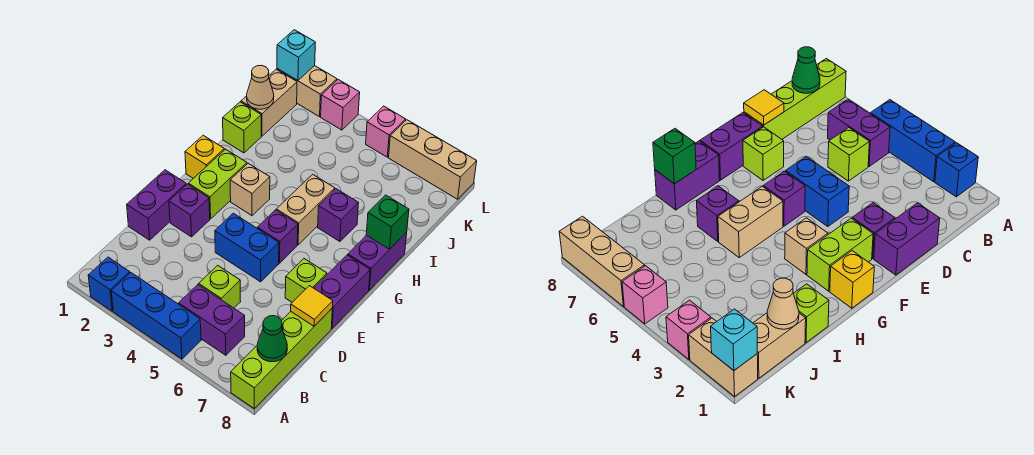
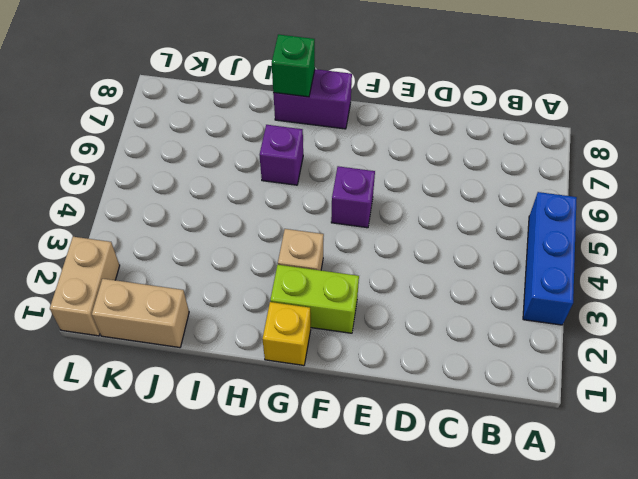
none -> blue brick A2 level 1
none -> lime brick A8:D8 level 1
none -> purple brick B5:B6 level 1

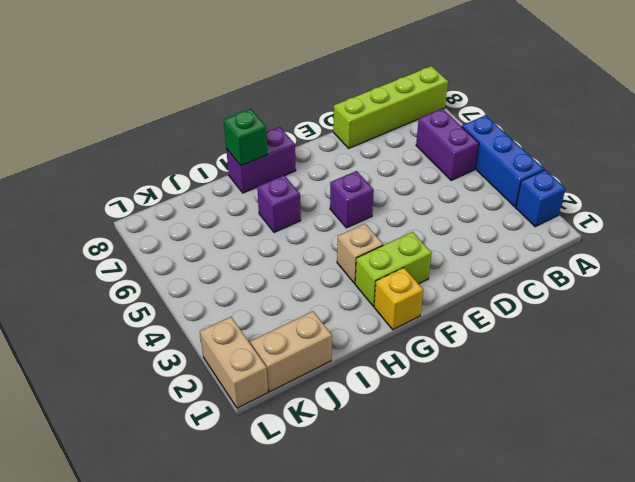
none -> lime brick C5 level 1
none -> purple brick D1:E1 level 1
none -> purple brick E2 level 1

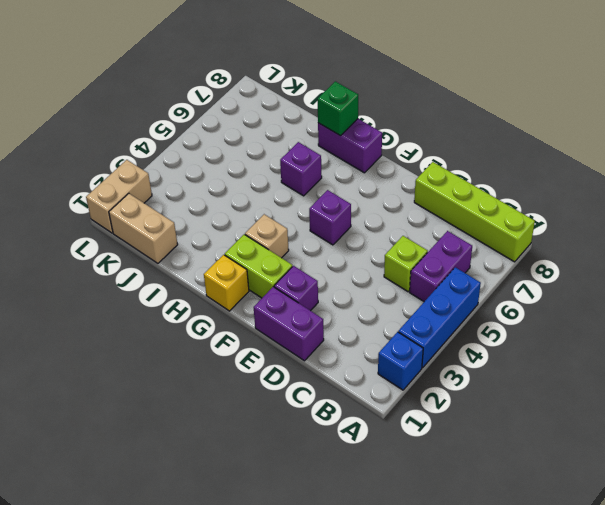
none -> blue brick E4:E5 level 1
none -> lime brick E7 level 1
none -> purple brick E8:F8 level 1

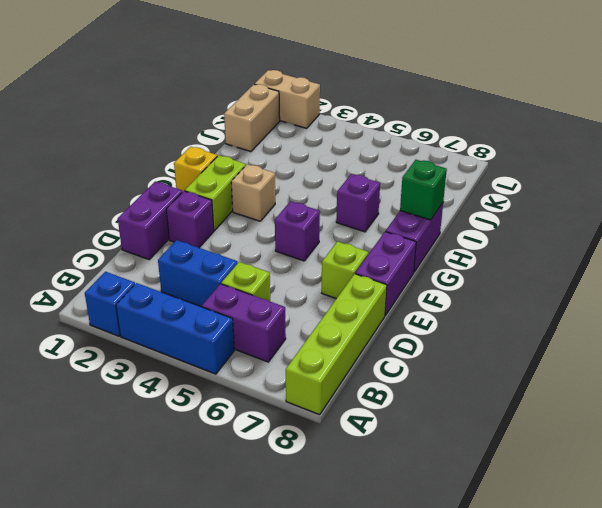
blue brick C3:C4 level 1 -> blue brick E4:E5 level 1
none -> tan brick G5:H5 level 1
none -> lime brick I1 level 1
none -> pink brick L3 level 1

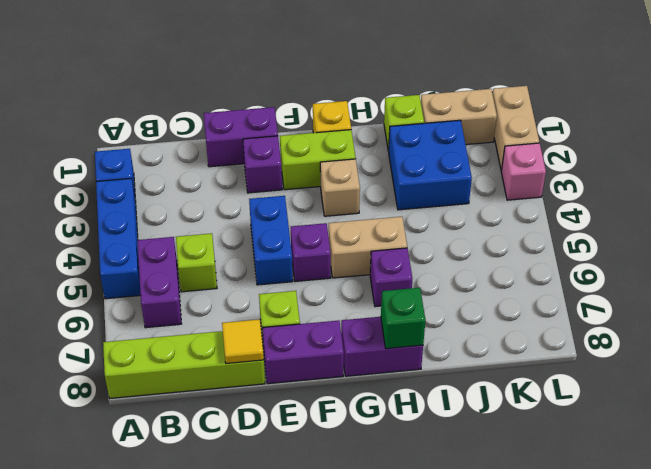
blue brick I2:J3 level 1 -> none
none -> pink brick L5 level 1
none -> tan brick L6:L8 level 1
none -> green cone B8 level 2

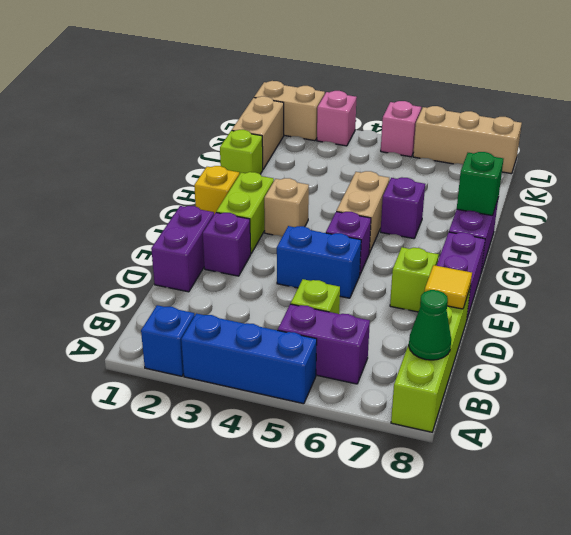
none -> tan cone J1 level 2
none -> cyan brick L1 level 2

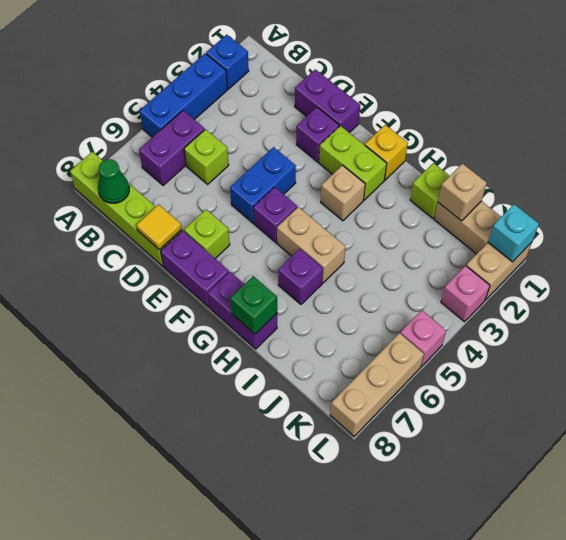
tan brick J1 level 2 -> tan cone J1 level 2

